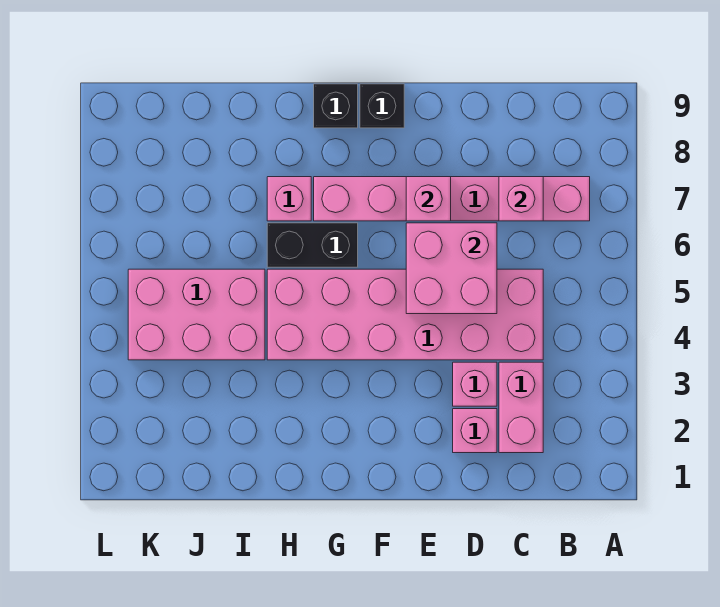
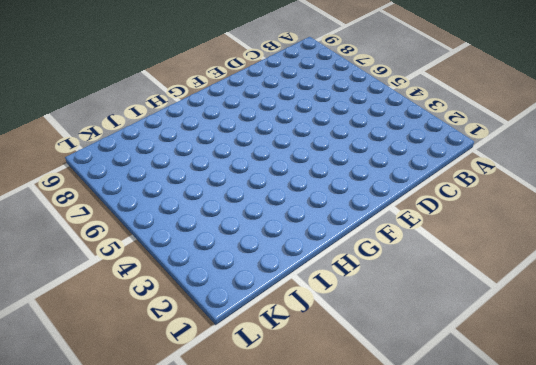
none -> pink brick B7:G7 level 1
none -> pink brick C2:C3 level 1
none -> pink brick C4:H5 level 1

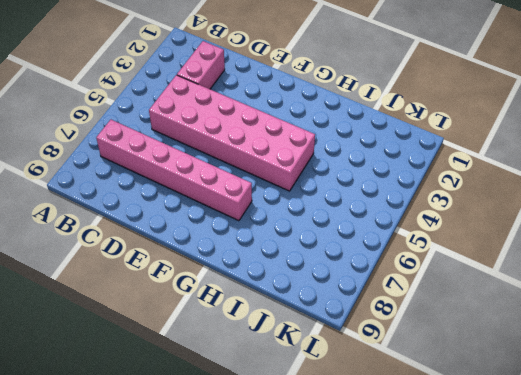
none -> pink brick D2 level 1
none -> pink brick D3 level 1
none -> black brick F9 level 1

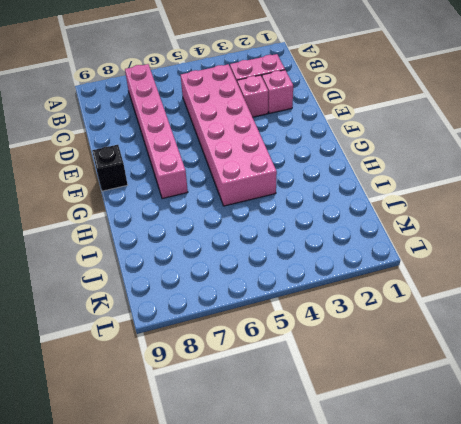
none -> black brick G6:H6 level 1
none -> black brick G9 level 1
none -> pink brick H7 level 1

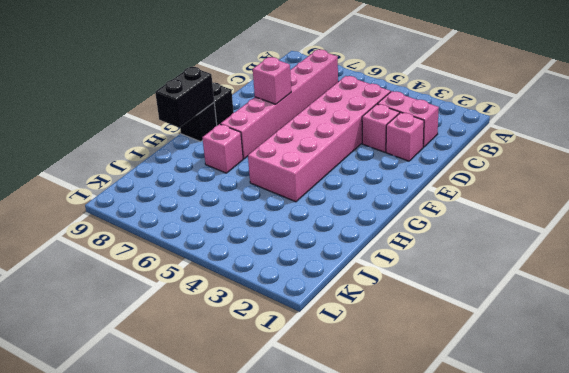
black brick G9:H9 level 2 -> black brick G6:H6 level 1
none -> pink brick I4:K5 level 1
none -> pink brick C7 level 2
none -> pink brick D5:E6 level 2

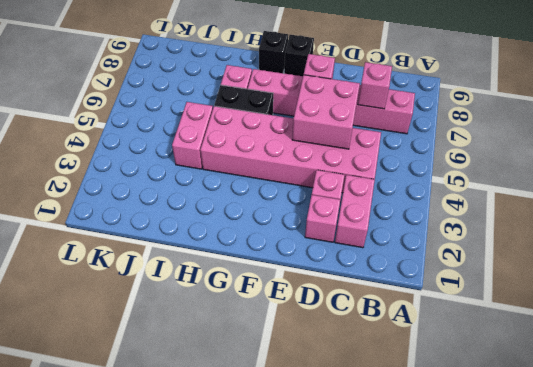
pink brick I4:I5 level 1 -> pink brick I4:K5 level 1

